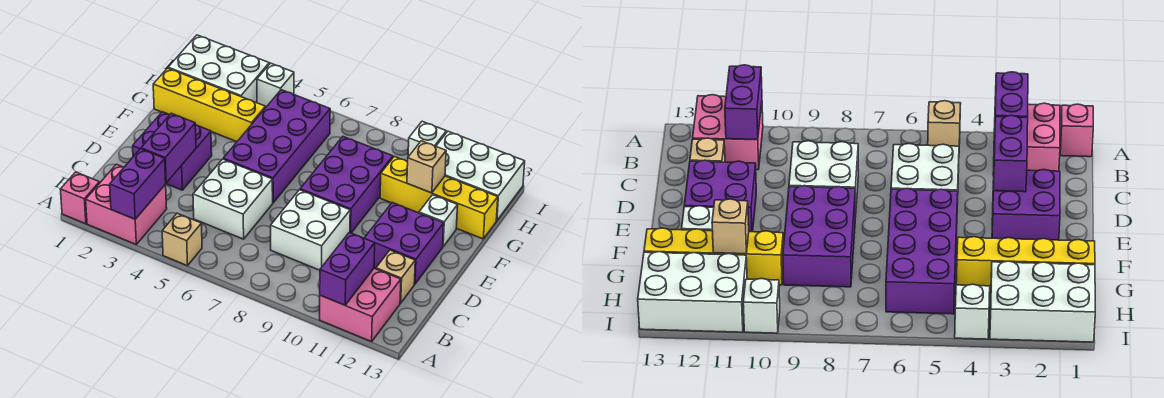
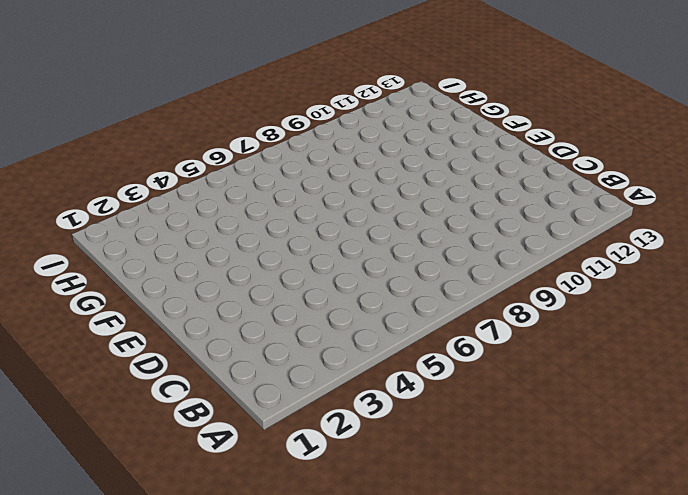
none -> pink brick A1 level 1
none -> pink brick A2:B3 level 1
none -> tan brick A5 level 1

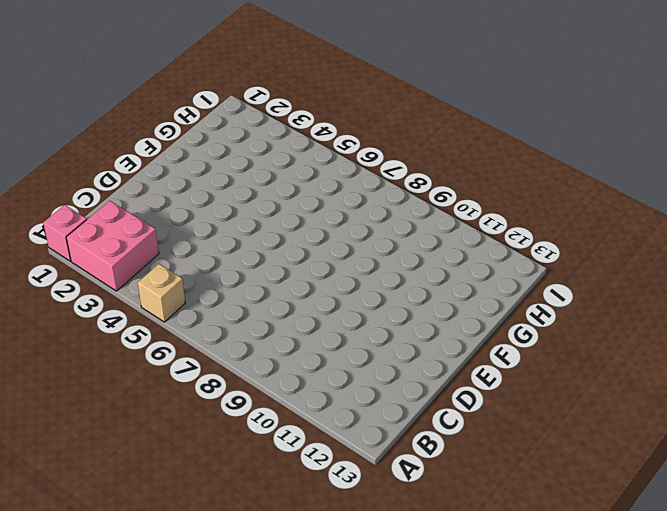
none -> pink brick A11:B12 level 1
none -> white brick C5:D6 level 1
none -> white brick C8:D9 level 1

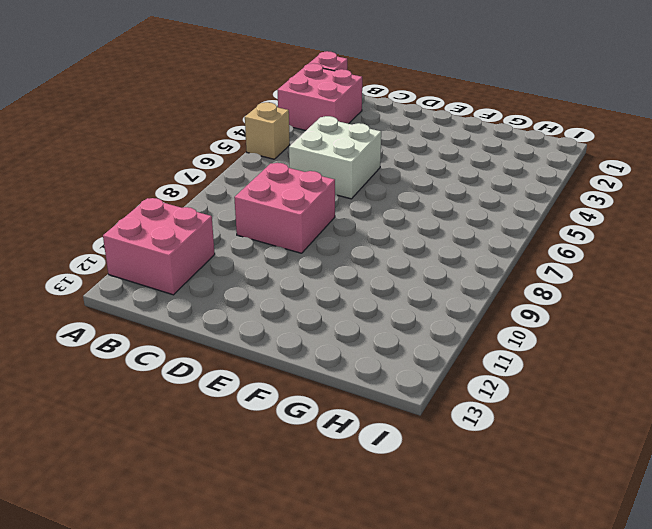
pink brick C8:D9 level 1 -> white brick C8:D9 level 1
none -> tan brick C12 level 1
none -> purple brick D2:E3 level 1
none -> purple brick D11:E12 level 1

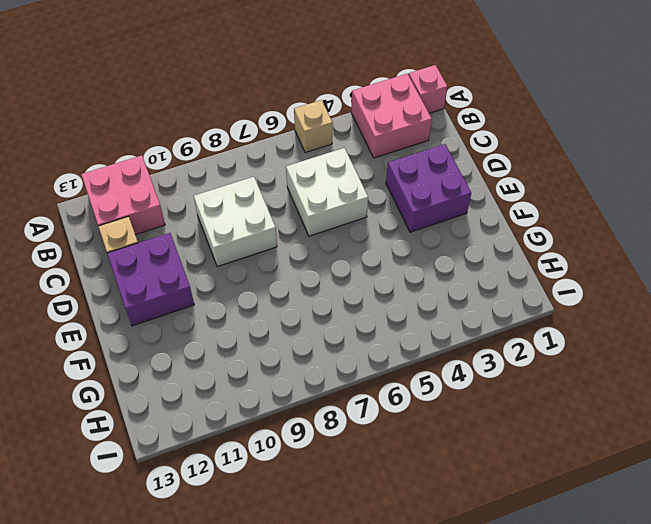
none -> purple brick E5:H6 level 1
none -> purple brick E8:G9 level 1
none -> white brick F12 level 1

